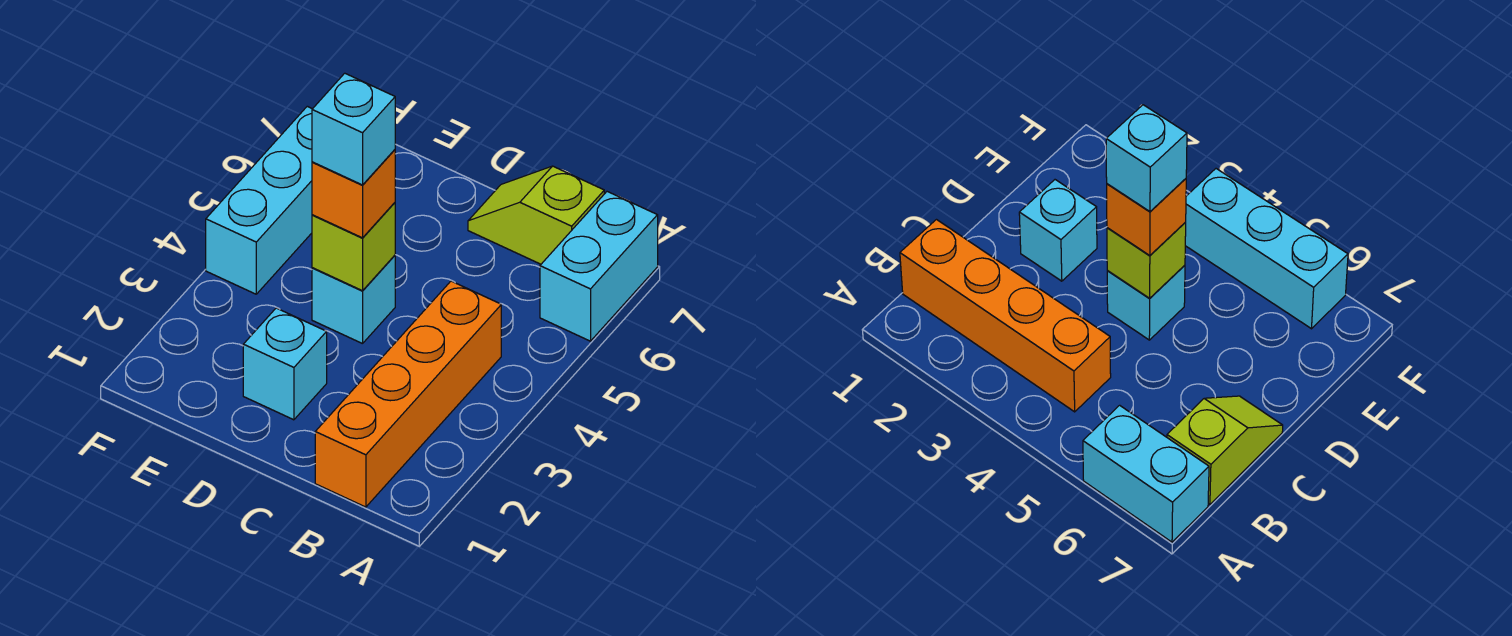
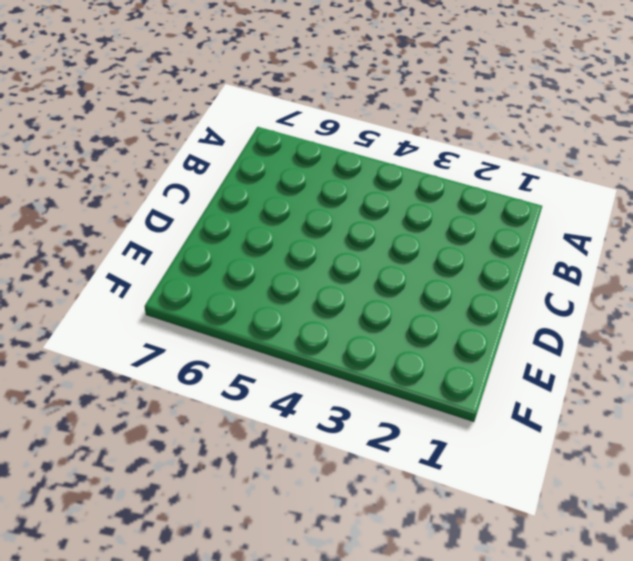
none -> cyan brick A6:A7 level 1
none -> orange brick B1:B4 level 1

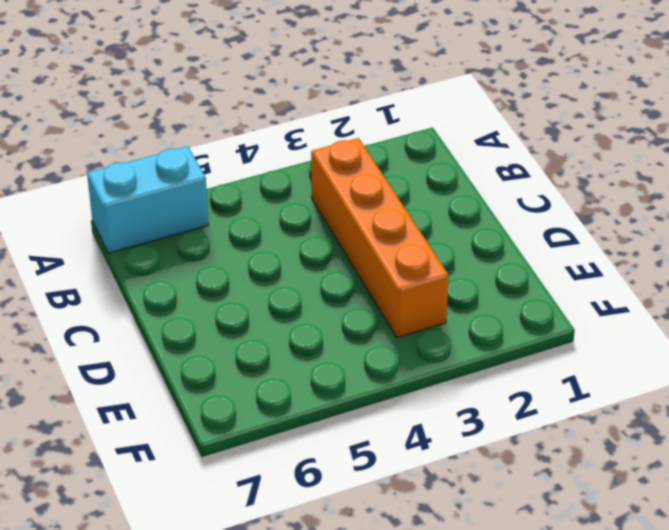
orange brick B3:E3 level 1 -> orange brick B1:B4 level 1
none -> lime slope B7:C7 level 1 top B
none -> cyan brick D2 level 1

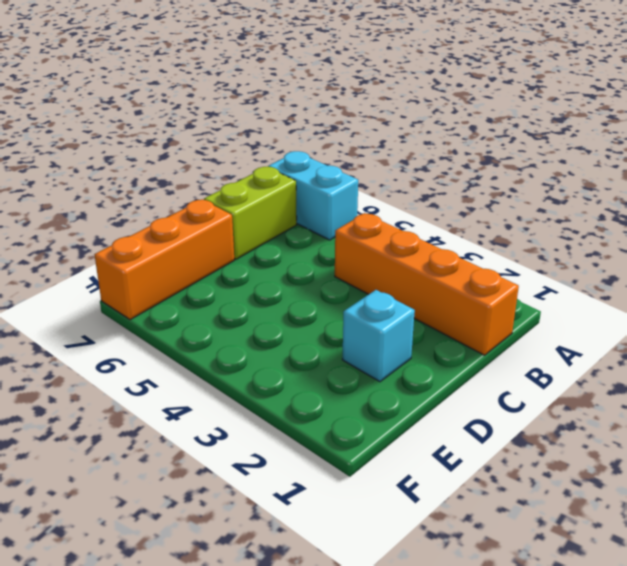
lime brick B7:C7 level 1 -> lime slope B7:C7 level 1 top B
orange brick D7:F7 level 1 -> none
none -> cyan brick D4 level 1
none -> cyan brick F4:F6 level 1

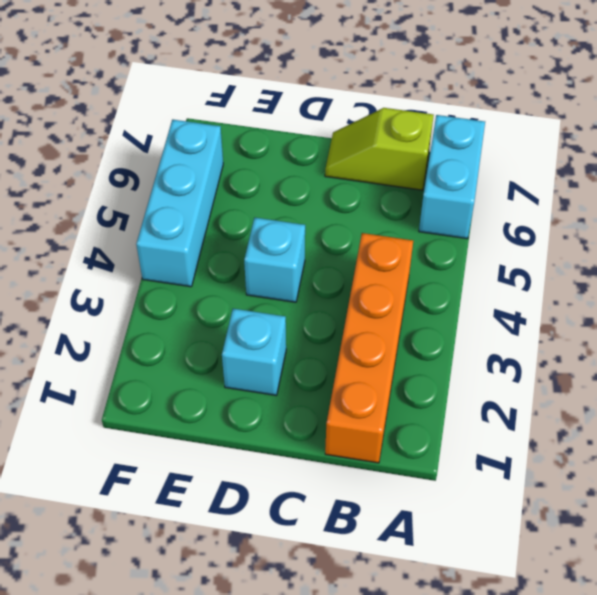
none -> lime brick D4 level 2
none -> orange brick D4 level 3

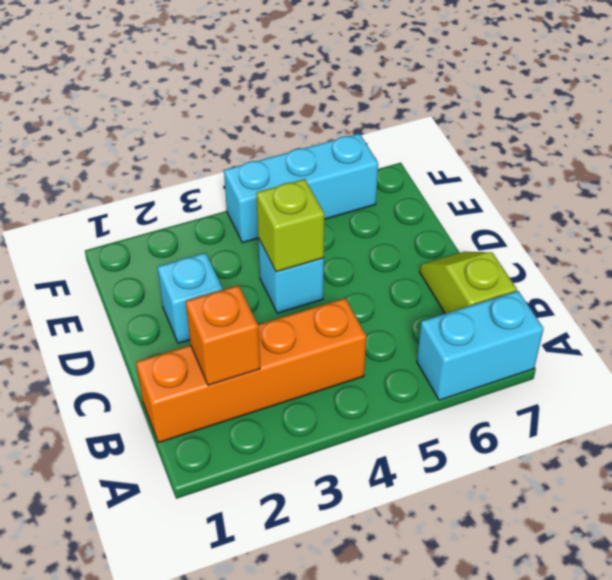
orange brick B2 level 2 -> orange brick D4 level 3
none -> cyan brick D4 level 4

